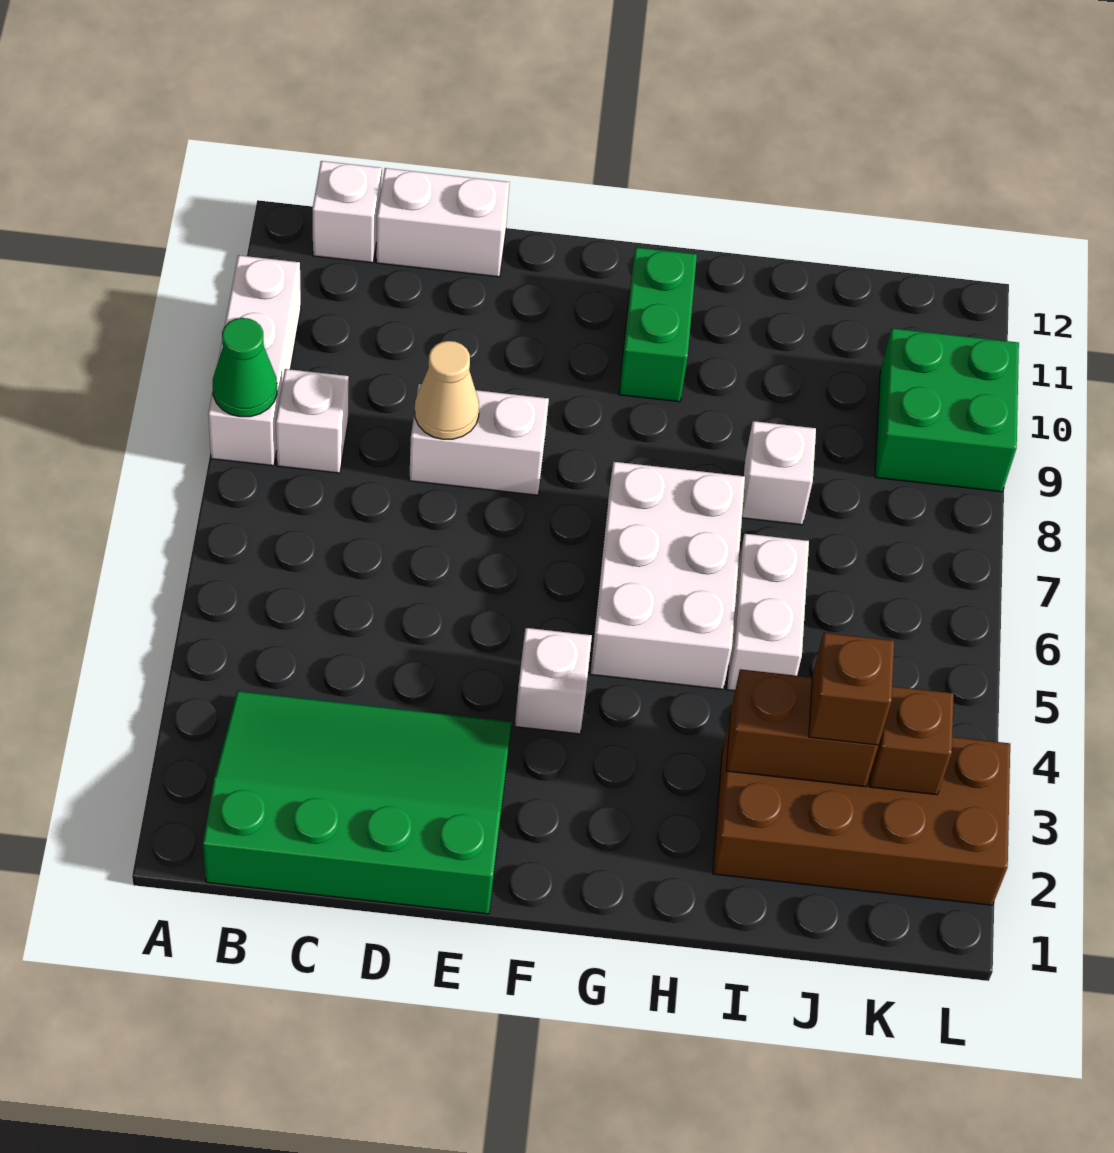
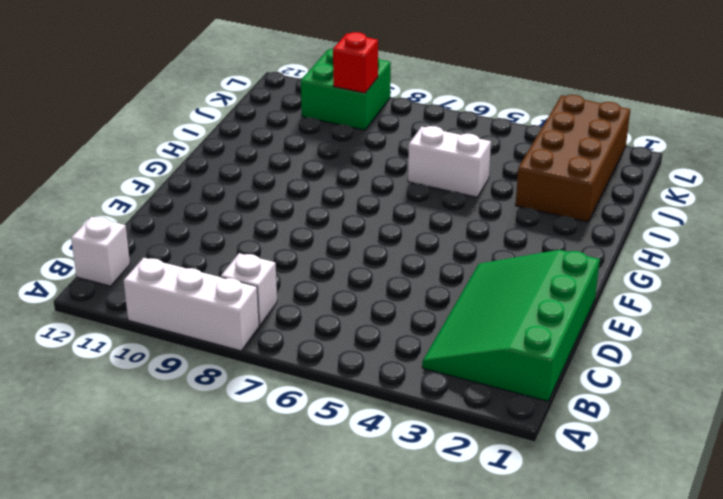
red brick K9 level 2 -> none
none -> white brick C12:D12 level 1
none -> white brick D8:E8 level 1
none -> white brick F4 level 1

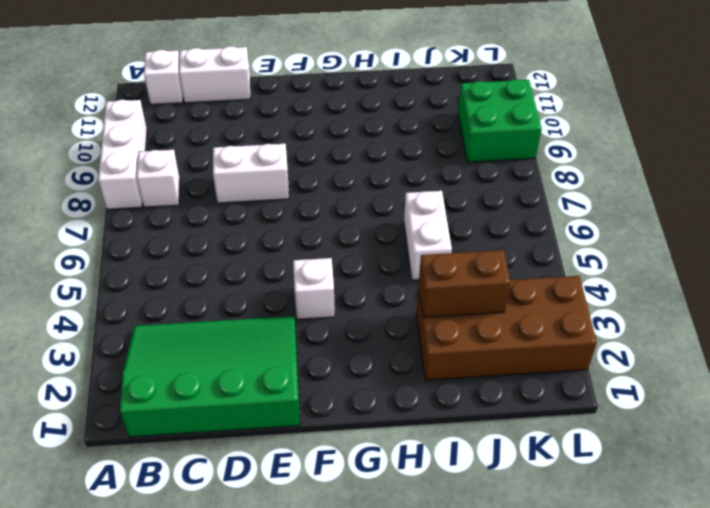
none -> white brick G5:H7 level 1
none -> green brick G10:G11 level 1
none -> white brick I8 level 1

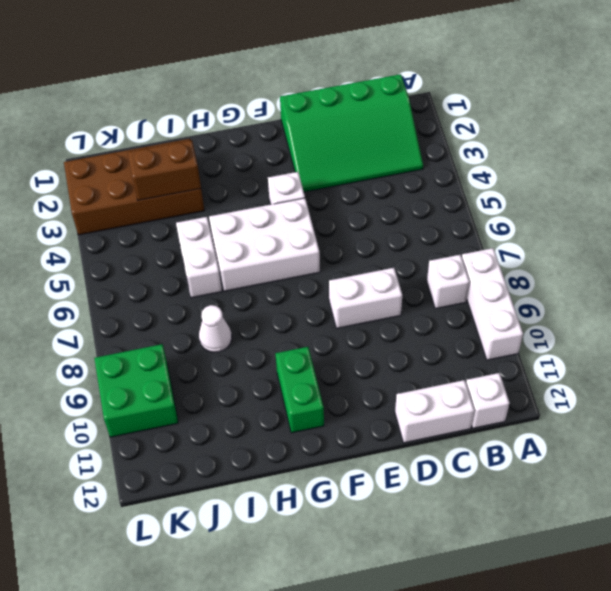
white brick F5:H6 level 1 -> white brick G5:H7 level 1
white cone I8 level 1 -> white brick I8 level 1
none -> green cone A8 level 2
none -> tan cone D8 level 2
none -> brown brick K3 level 2

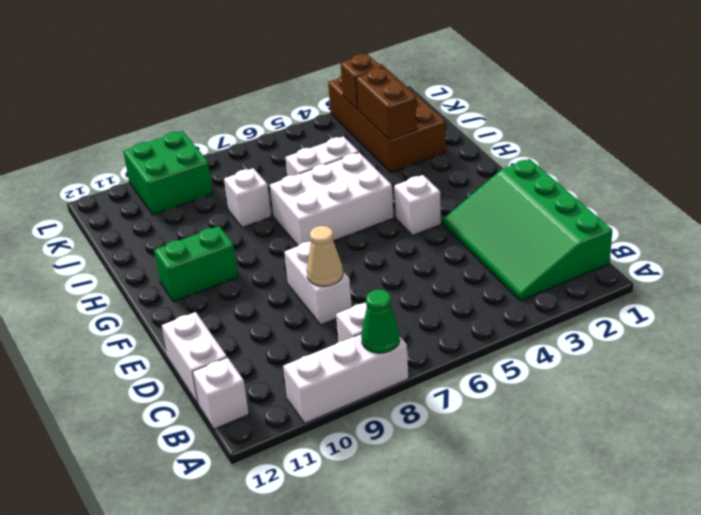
none -> brown brick J3 level 3

